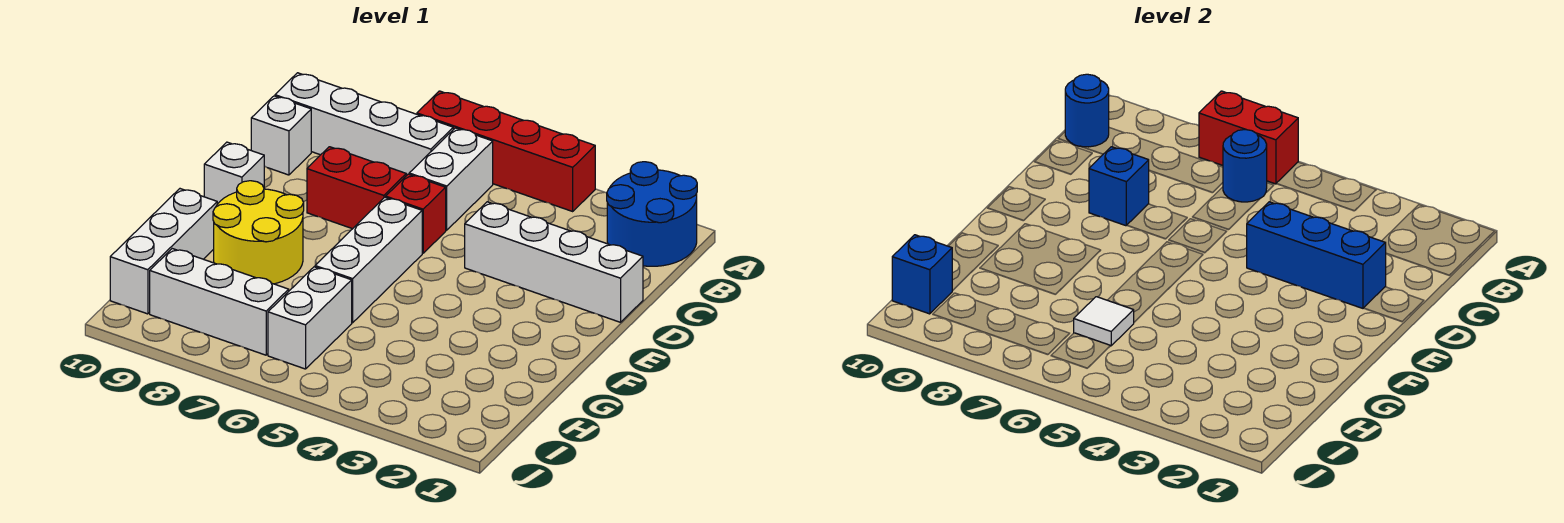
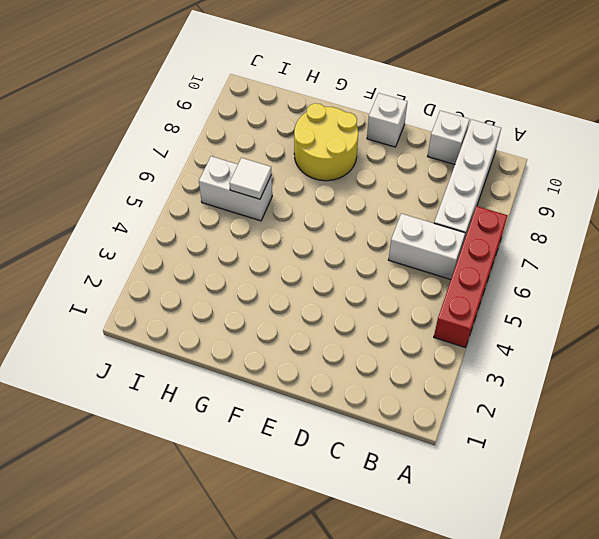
none -> blue round brick A1:B2 level 1
none -> white brick D1:D4 level 1
none -> red brick D6 level 1

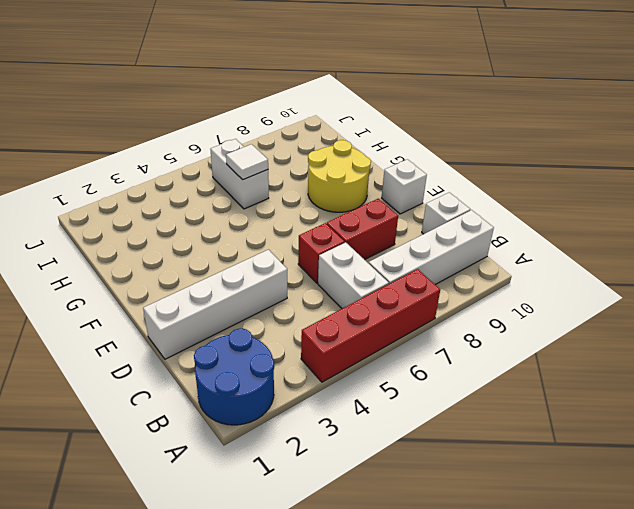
none -> white brick E6:G6 level 1
none -> white brick G10:I10 level 1
none -> white brick I7:I9 level 1

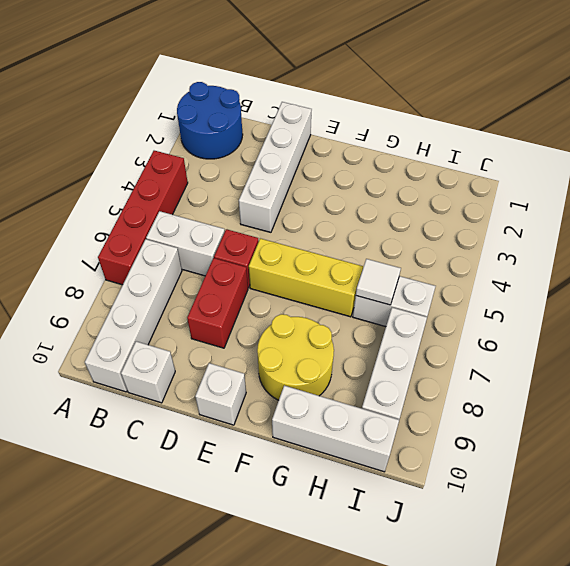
yellow brick E6:G6 level 1 -> white brick E6:G6 level 1
none -> red brick A6:A7 level 2
none -> blue round brick B6 level 2
none -> blue round brick B10 level 2

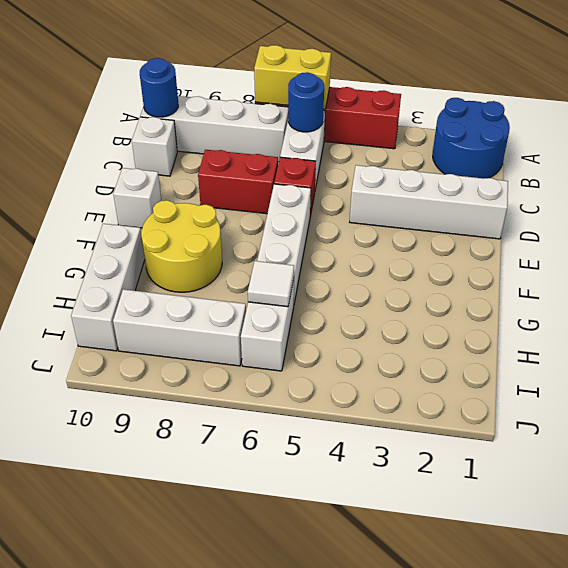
yellow brick A6:A7 level 2 -> red brick A6:A7 level 2
none -> blue brick D2:D4 level 2
none -> blue brick D8 level 2
none -> blue brick I10 level 2

